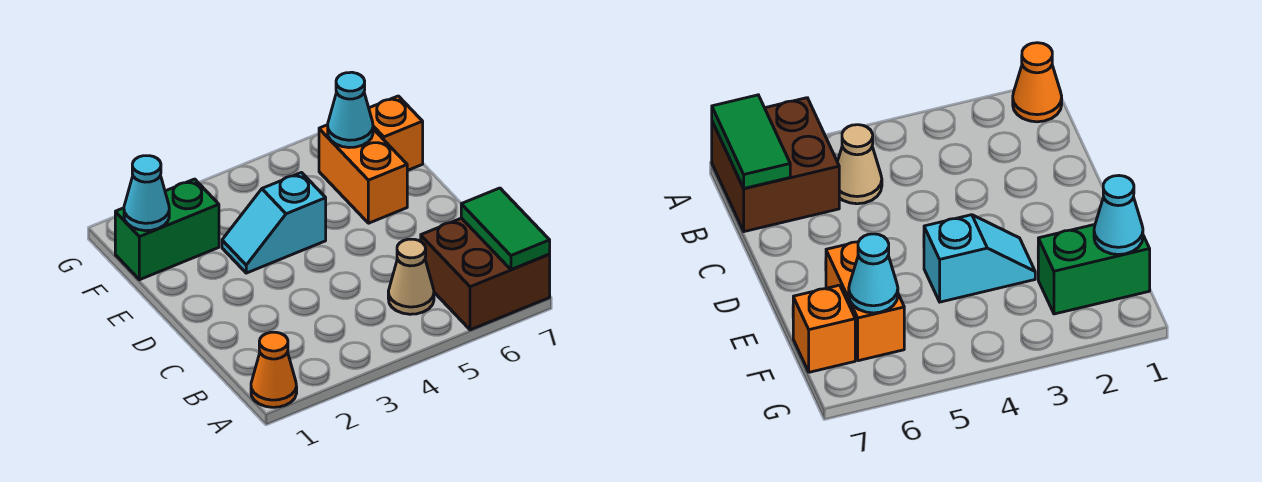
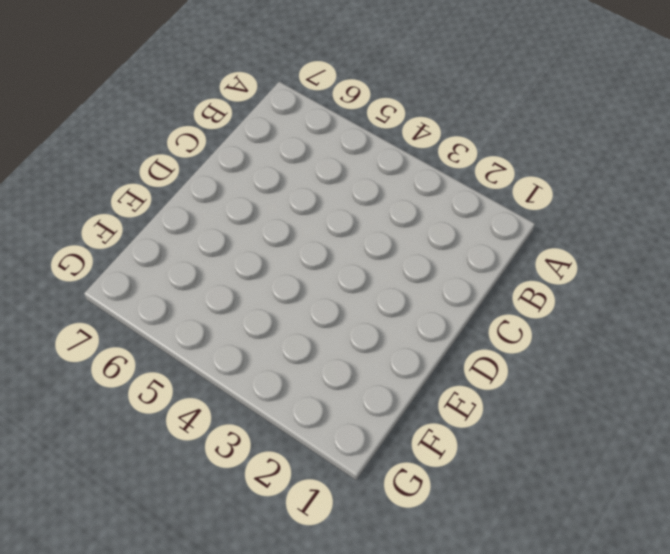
none -> orange cone A1 level 1
none -> brown brick A6:B7 level 1

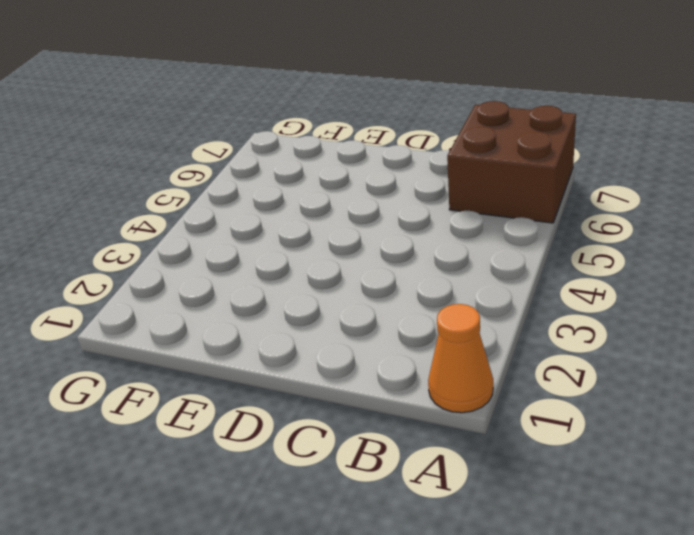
none -> tan cone B5 level 1
none -> cyan slope E3:E4 level 1 top 4

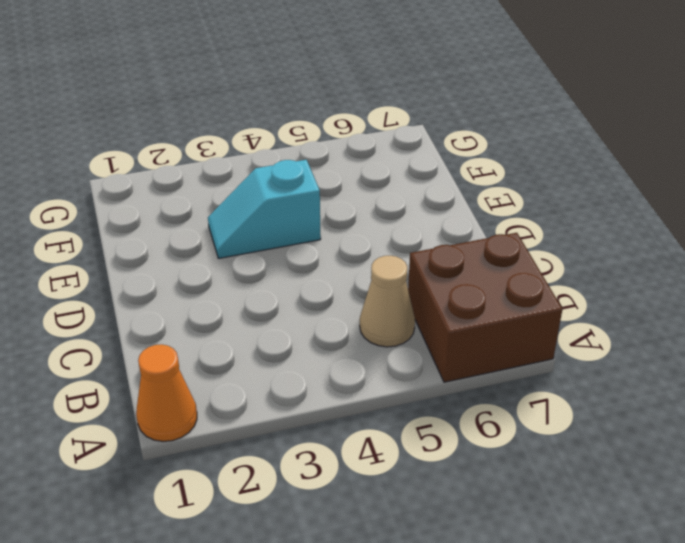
none -> orange brick E6:F6 level 1
none -> green brick F1:F2 level 1

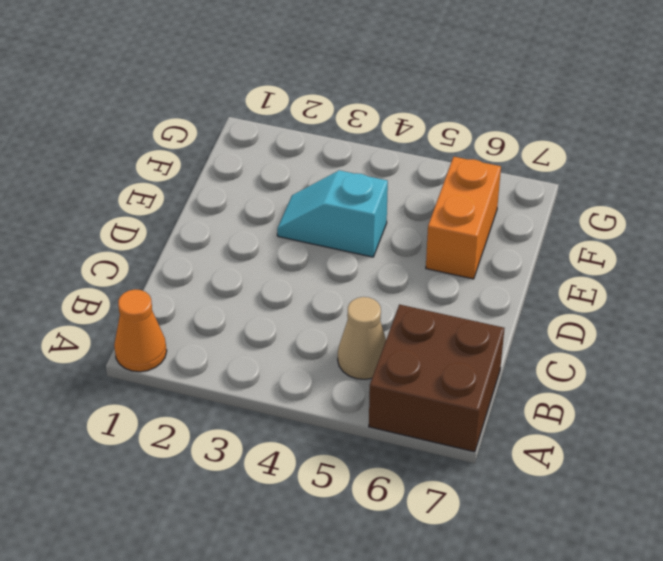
none -> green brick F1:F2 level 1
none -> orange brick F7 level 1

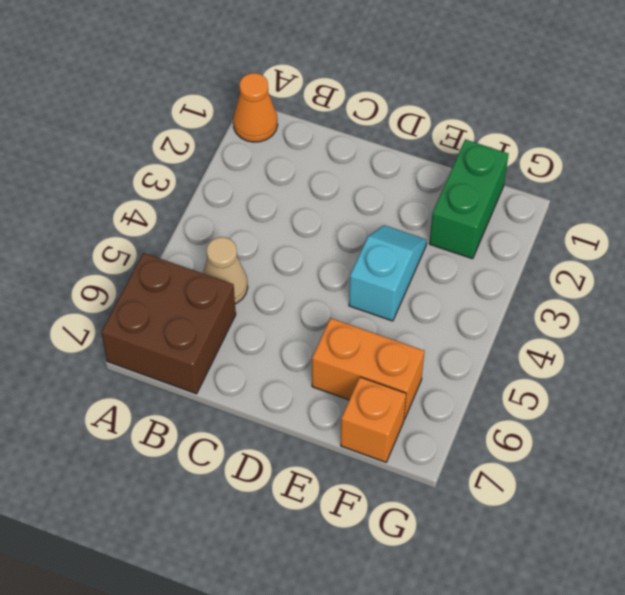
none -> green tile A7:B7 level 2
none -> cyan cone F1 level 2

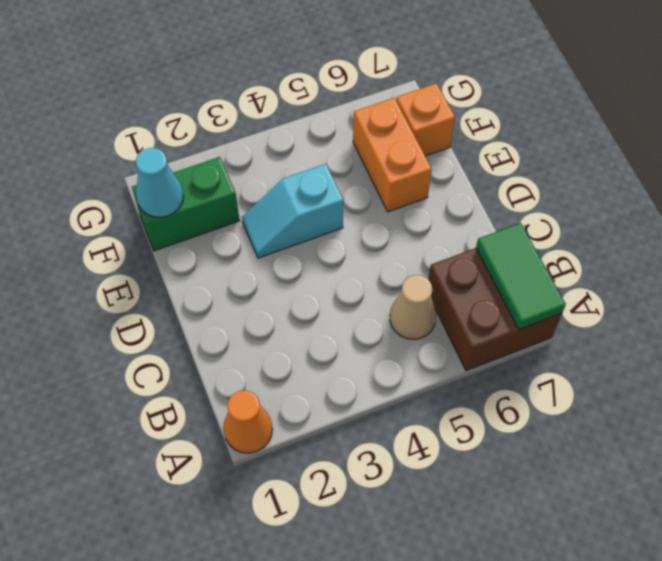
none -> cyan cone F6 level 2

